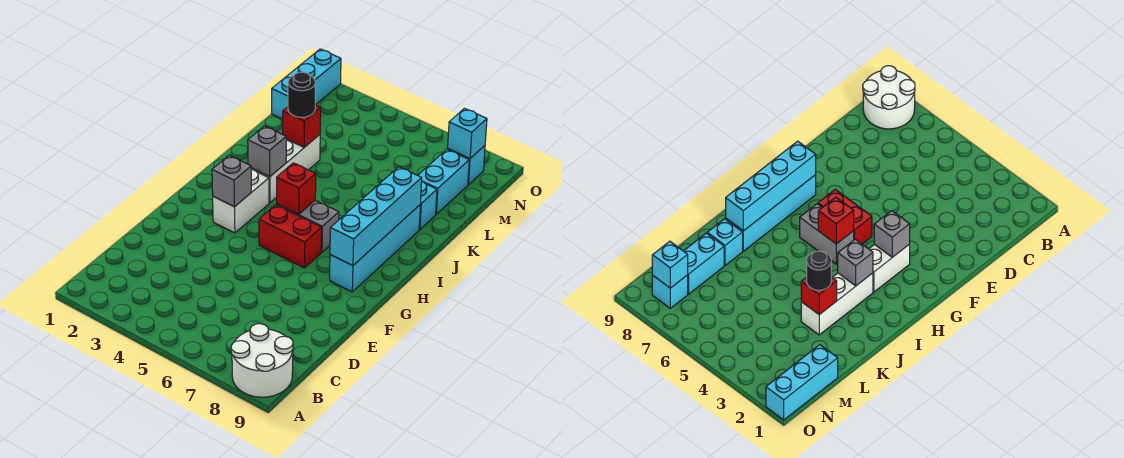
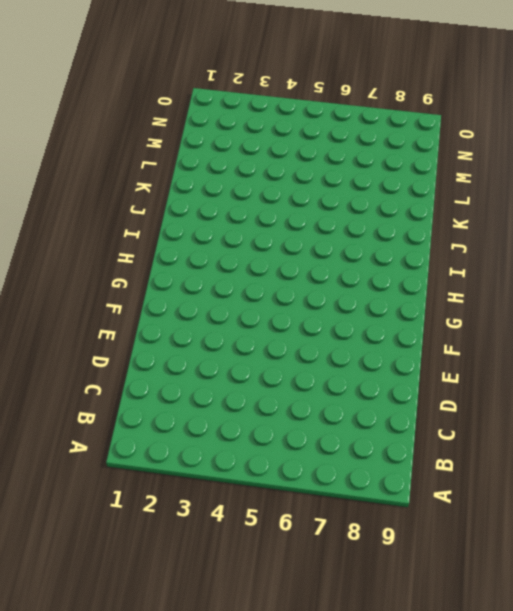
none -> white round brick A8:B9 level 1
none -> white brick G3:H3 level 1
none -> red brick G5:G6 level 1

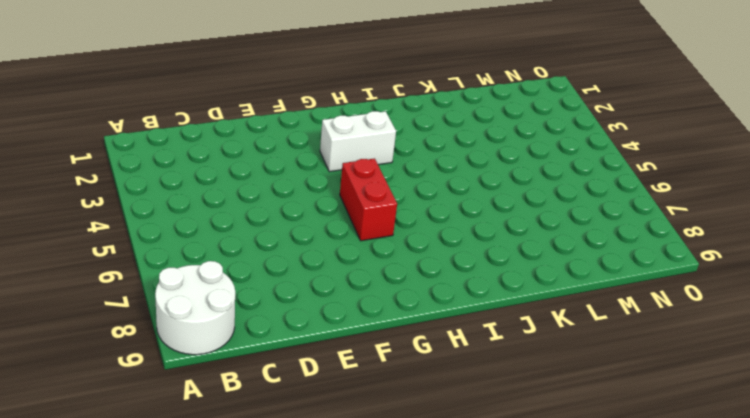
none -> cyan brick G8:J8 level 1
none -> grey brick H5:H6 level 1
none -> white brick I3:K3 level 1

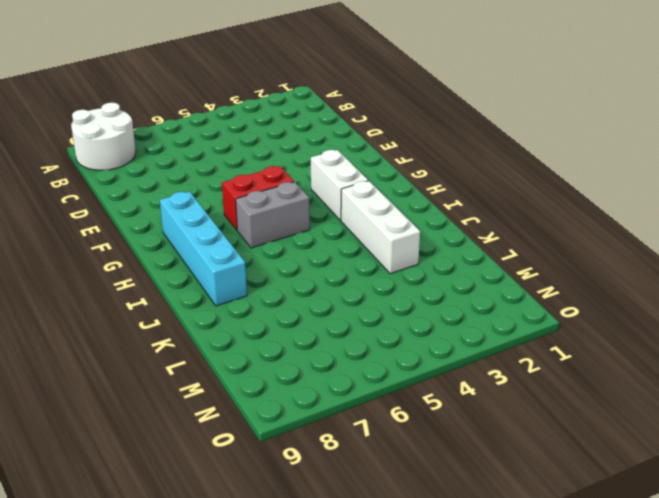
none -> cyan brick K8 level 1
none -> cyan brick L8:M8 level 1
none -> cyan brick M1:O1 level 1

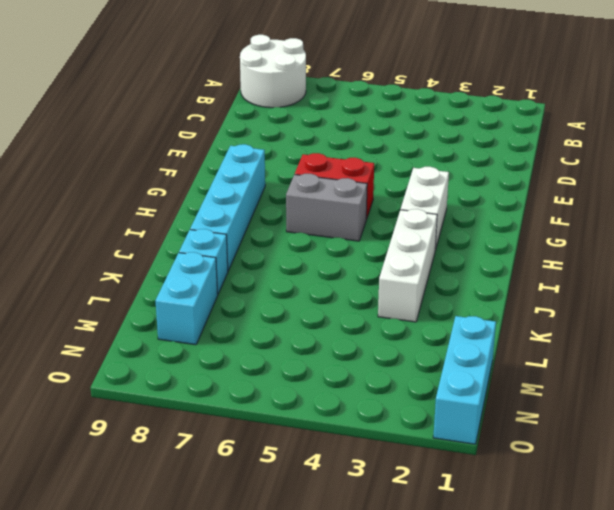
none -> cyan brick N8 level 1
none -> grey brick G3 level 2
none -> cyan brick G8:J8 level 2

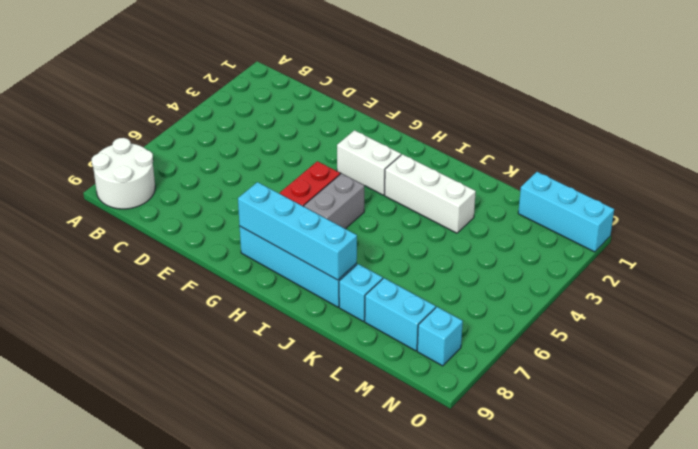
none -> grey brick G3 level 2
none -> red brick H5 level 2
none -> grey brick I3 level 2

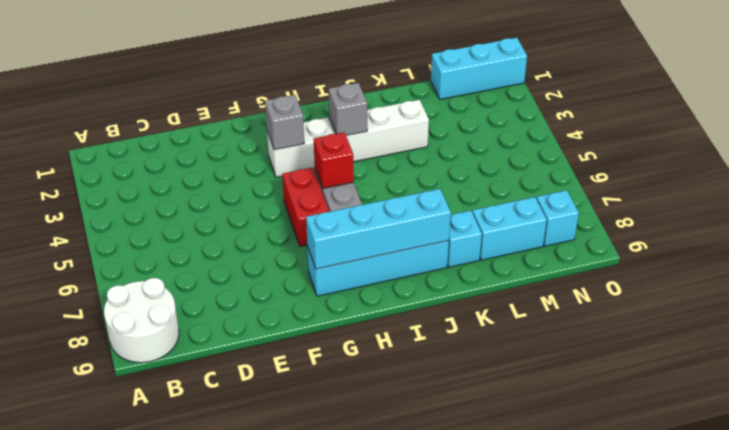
none -> red brick K3 level 2
none -> cyan brick N8 level 2
none -> black round brick K3 level 3

